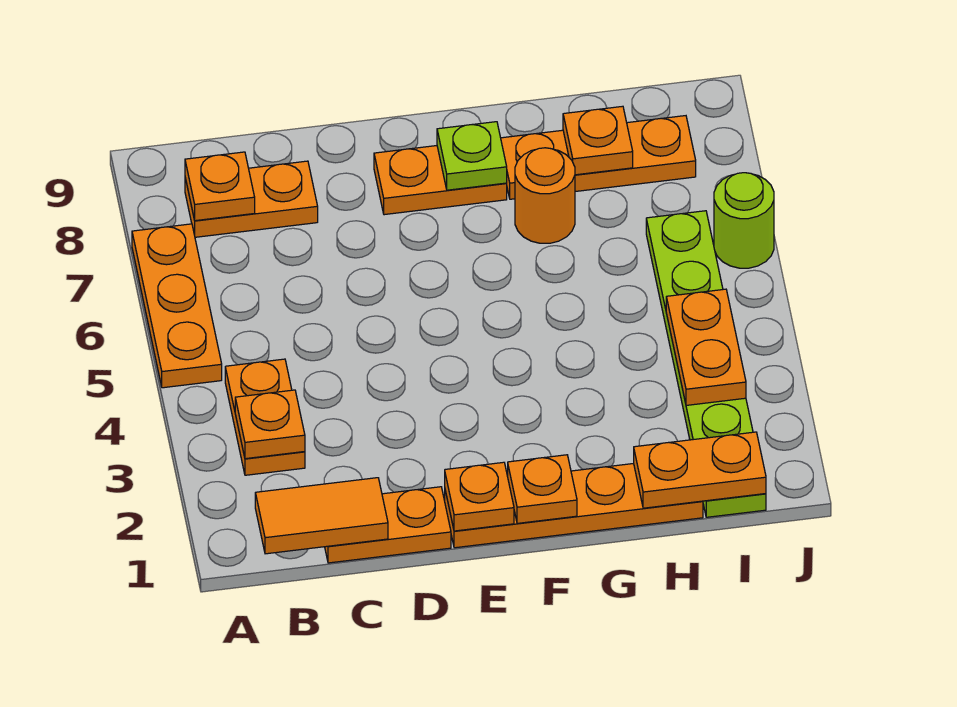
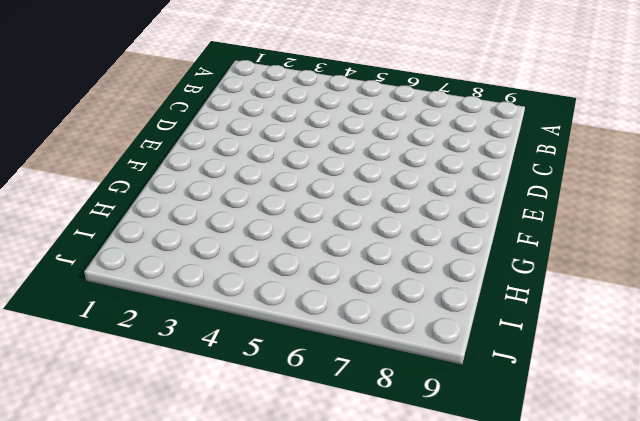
none -> orange plate A5:A7 level 1
none -> orange plate B3:B4 level 1
none -> orange plate B8:C8 level 1

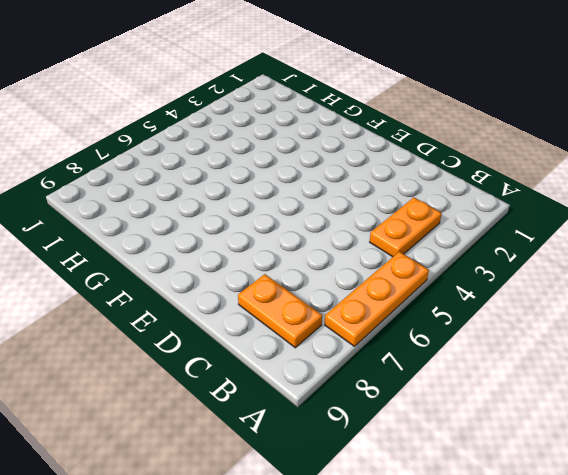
none -> orange plate C1:D1 level 1
none -> orange plate E1:H1 level 1
none -> orange plate E8:F8 level 1

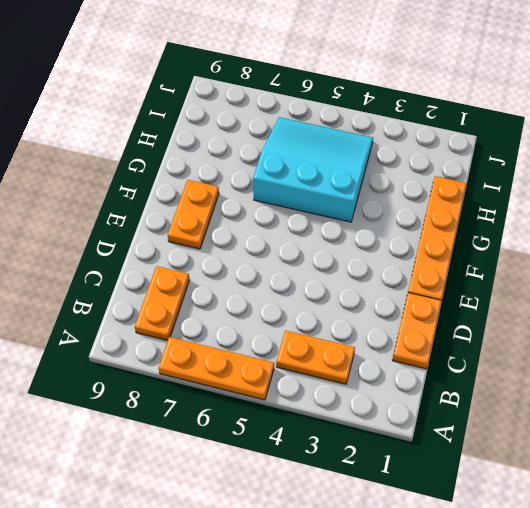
cyan slope G4:I6 level 1 top G -> lime plate I1:I6 level 1
none -> orange round brick G7 level 1
none -> orange plate G8:I8 level 1
none -> lime round brick J6 level 1

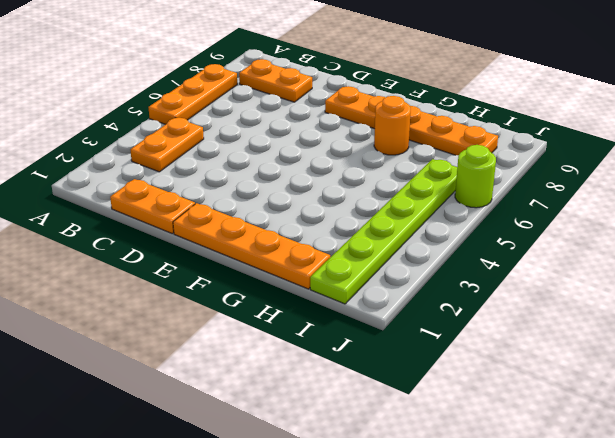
none -> orange tile B1:C1 level 2
none -> orange plate B3 level 2
none -> orange plate B8 level 2

